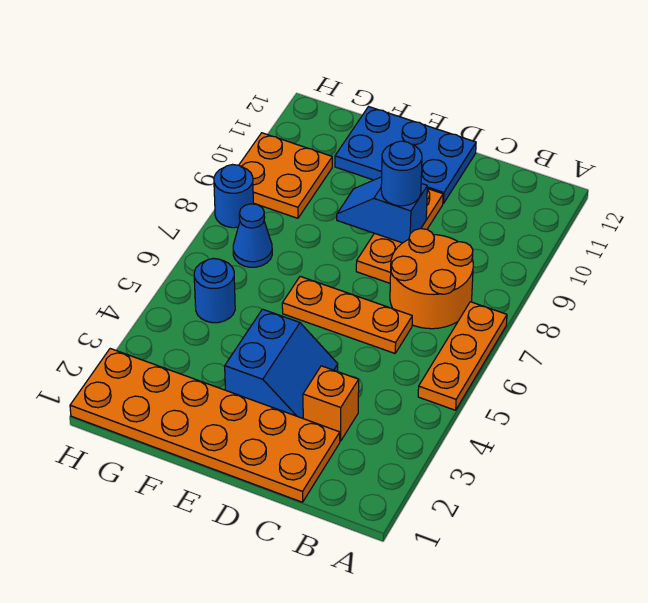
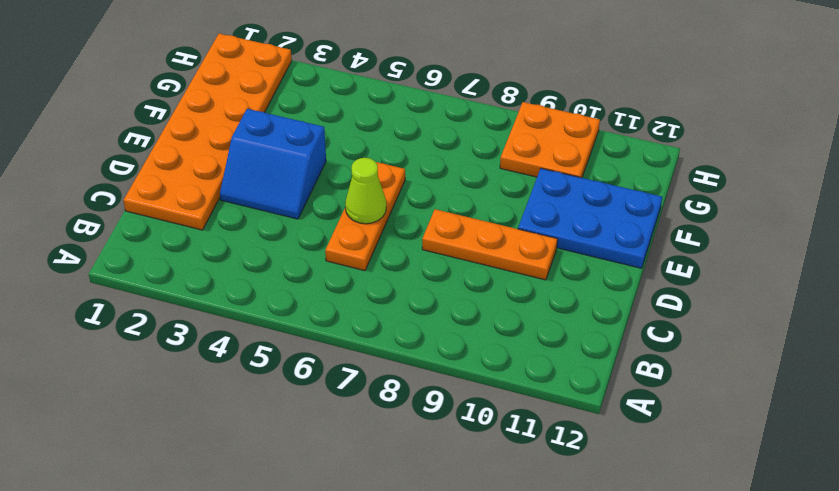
lime cone D6 level 2 -> none
blue plate E10:F12 level 1 -> blue plate D11:F12 level 1
none -> orange plate A5:A7 level 1
none -> orange round brick B7:C8 level 1
none -> orange brick C3 level 1

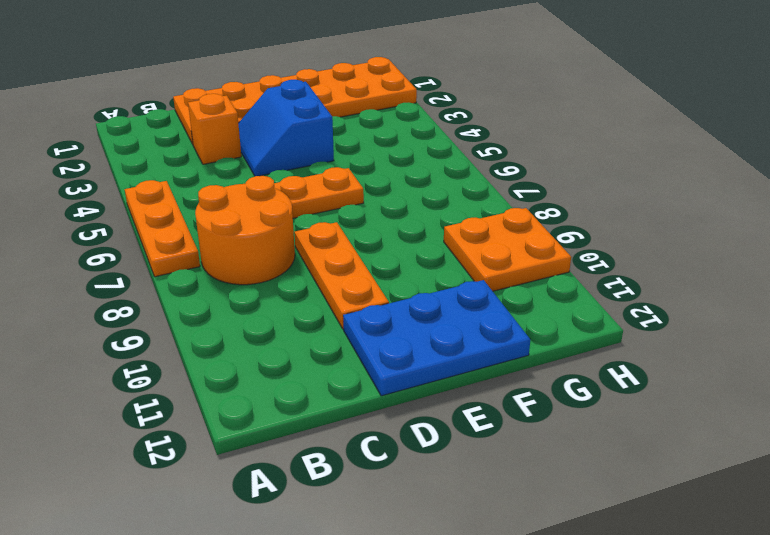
none -> blue round brick G5 level 1
none -> blue cone G7 level 1
none -> blue round brick H8 level 1

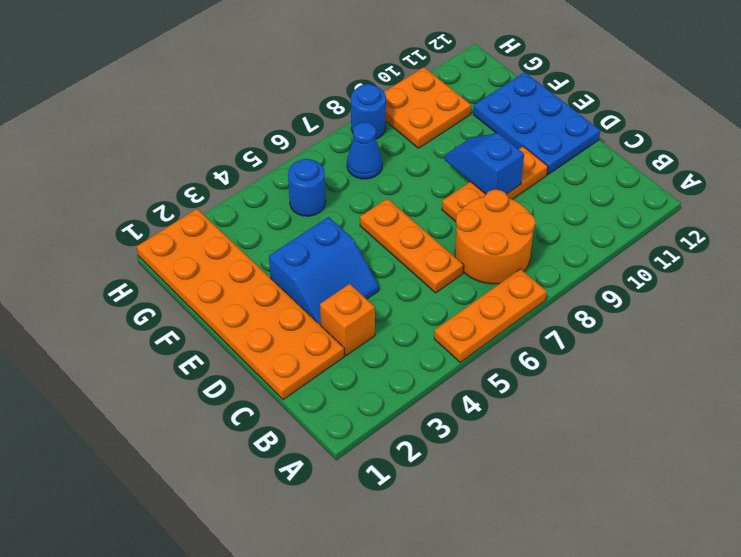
none -> blue round brick D9 level 3

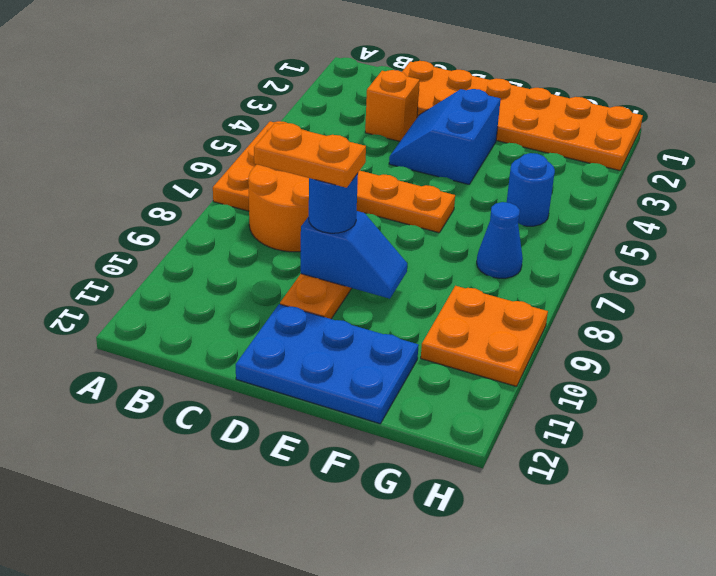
orange plate C9:D9 level 4 -> none
none -> blue round brick H8 level 1

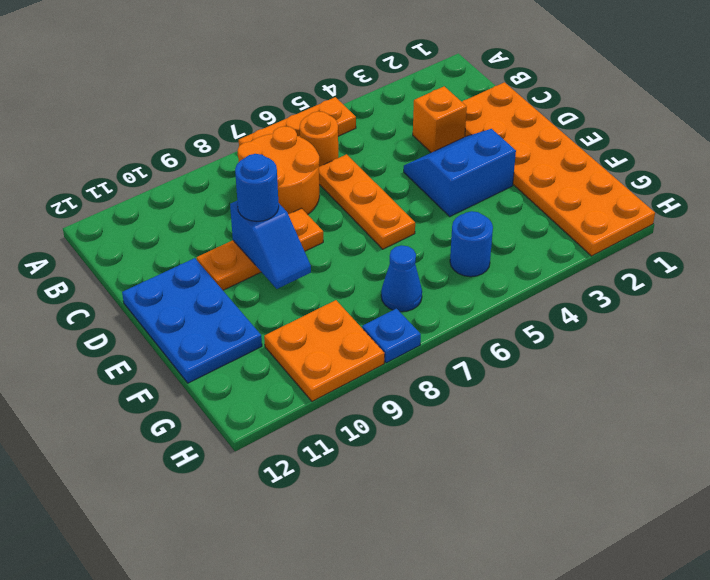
orange round brick B6 level 1 -> none
blue plate H8 level 1 -> blue round brick H8 level 1

